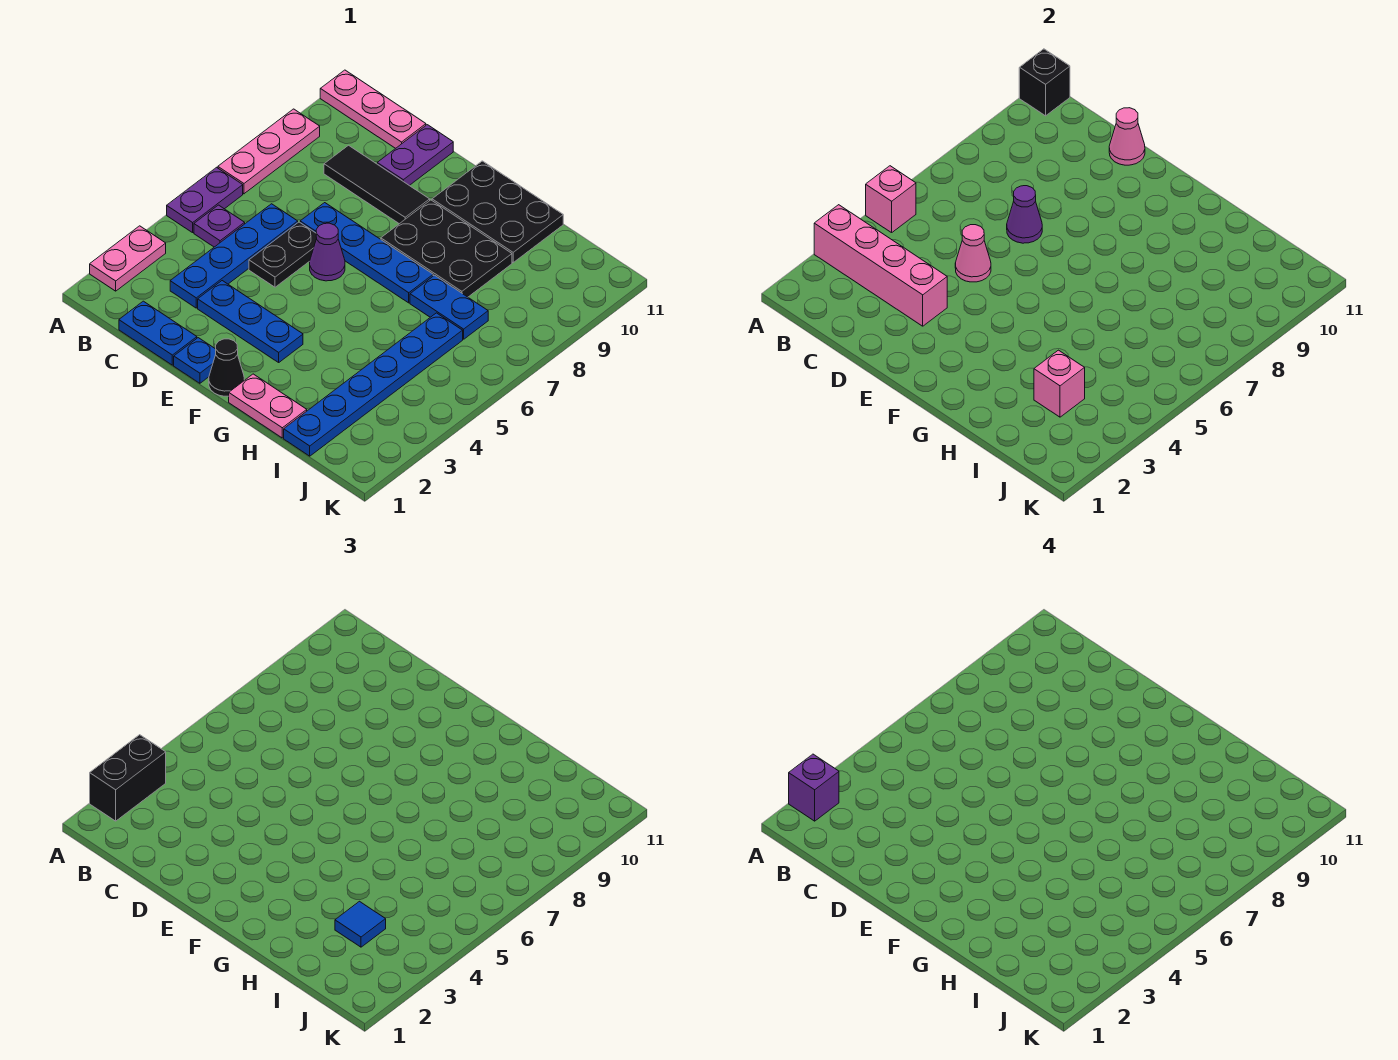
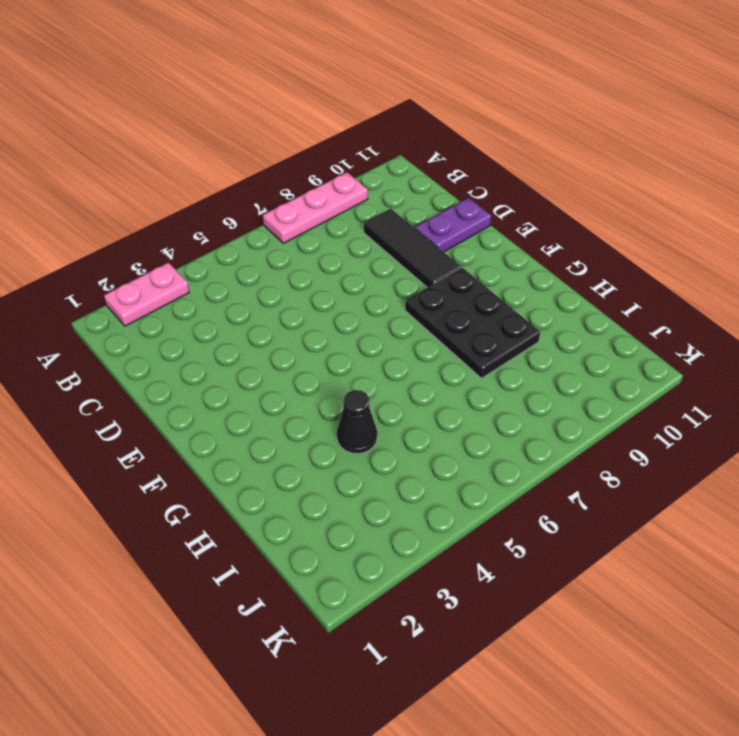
black cone H4 level 1 -> black cone F1 level 1
none -> purple plate A5:A6 level 1
none -> pink plate A11:C11 level 1
none -> purple plate B5 level 1
none -> blue plate C1:D1 level 1

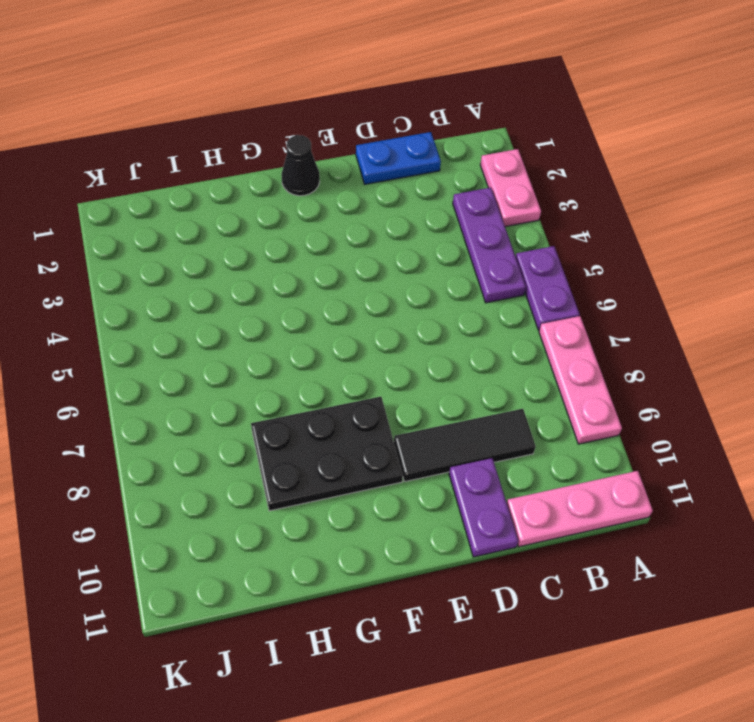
purple plate B3:B5 level 1 -> purple plate B5 level 1
none -> blue plate C3:C6 level 1
none -> blue plate D3:F3 level 1
none -> black plate D5:D6 level 1
none -> blue plate D7:G7 level 1

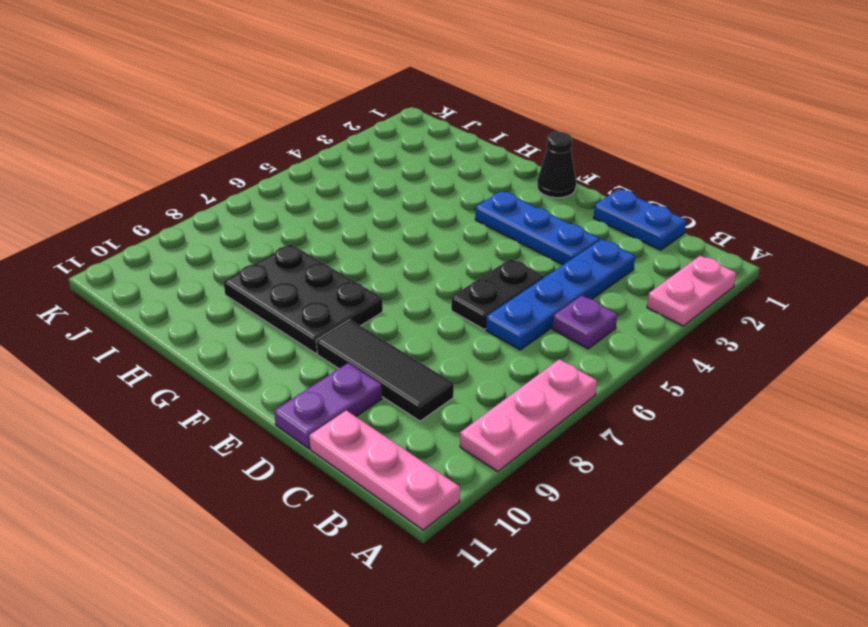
none -> purple plate A5:A6 level 1
none -> blue plate D7:G7 level 1
none -> blue plate E1 level 1
none -> purple cone E6 level 1

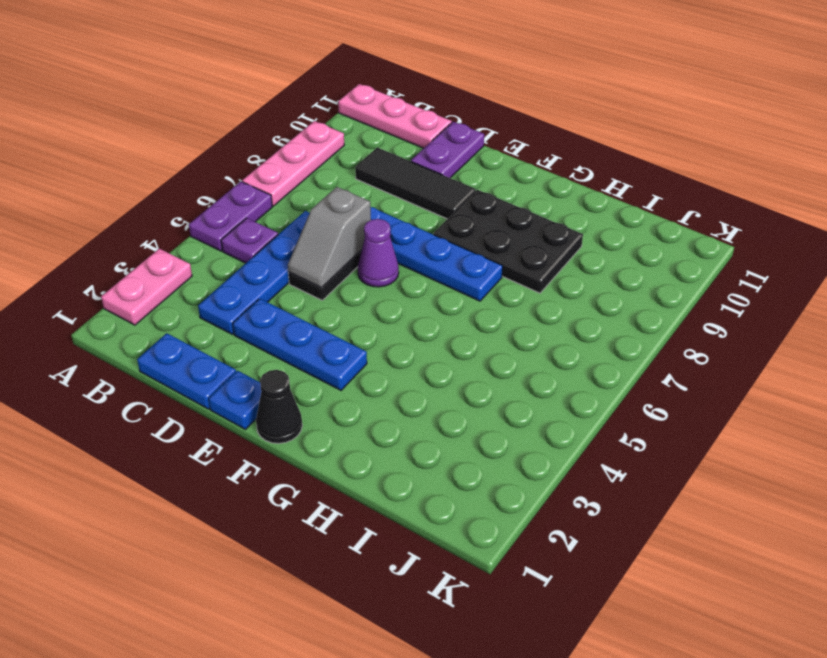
grey slope D5:D6 level 2 top 6 -> pink cone D5 level 2
none -> black plate F10:H11 level 1
none -> pink plate G1:H1 level 1
none -> blue plate H7:I7 level 1
none -> blue plate I1:I6 level 1

